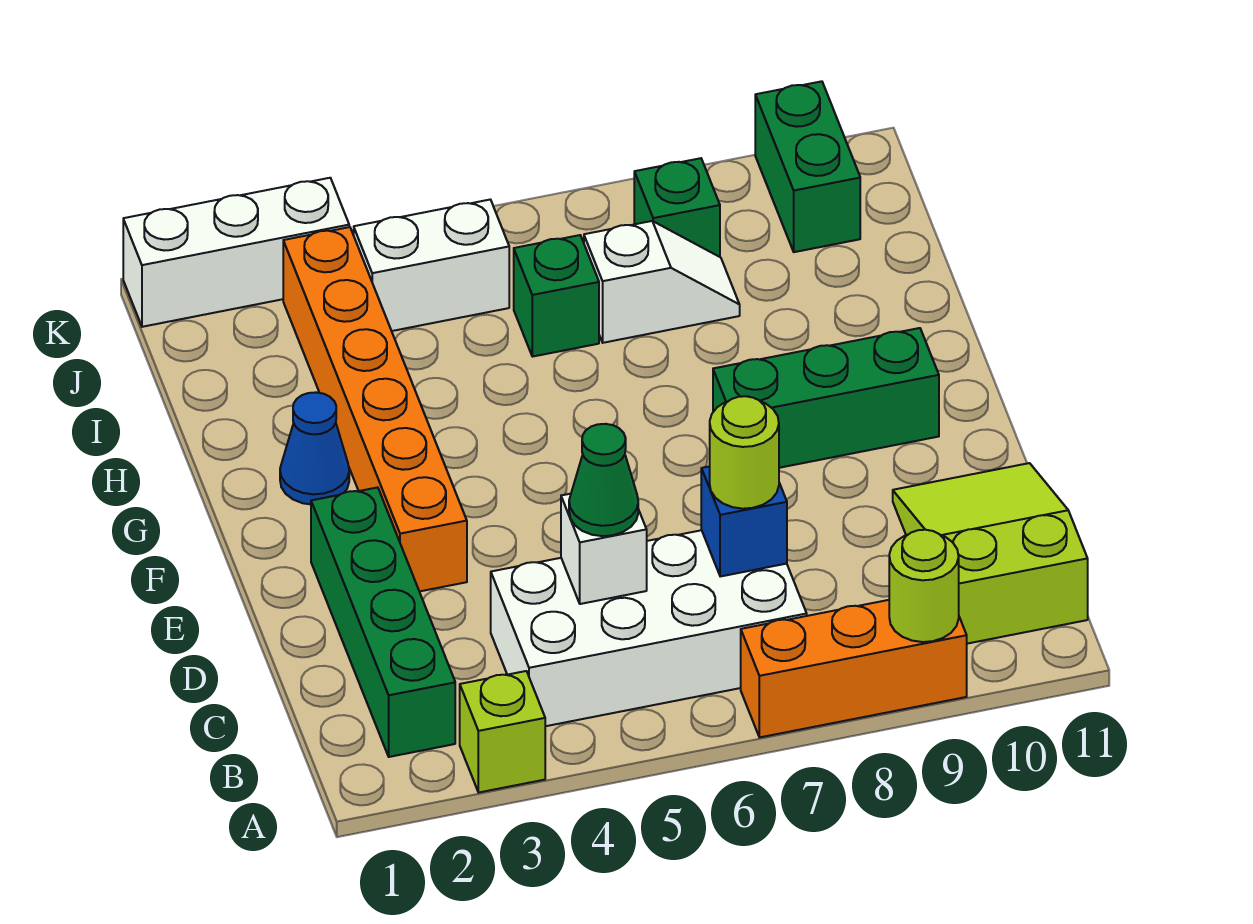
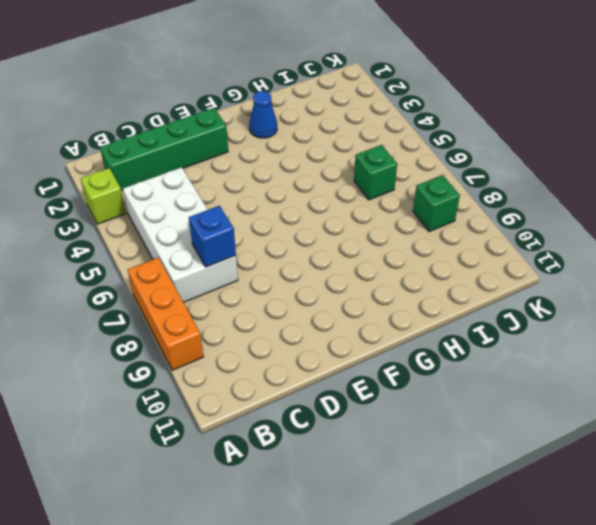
none -> lime slope B10:D11 level 1 top B
none -> orange brick E3:J3 level 1
none -> green brick F8:F10 level 1

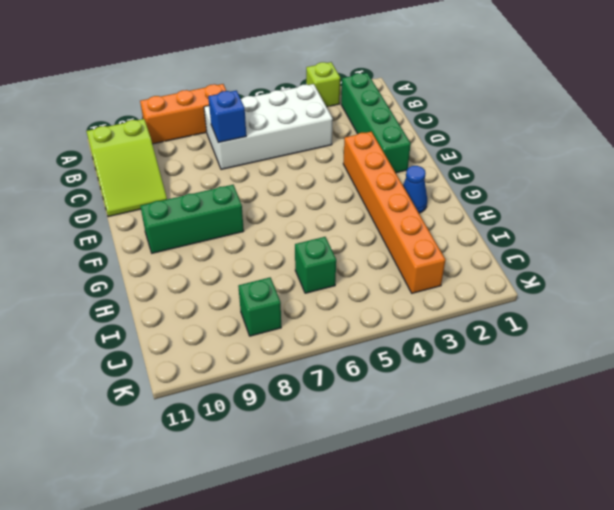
none -> white slope I7:I8 level 1 top 7
none -> white brick J4:J5 level 1
none -> green brick J10:K10 level 1

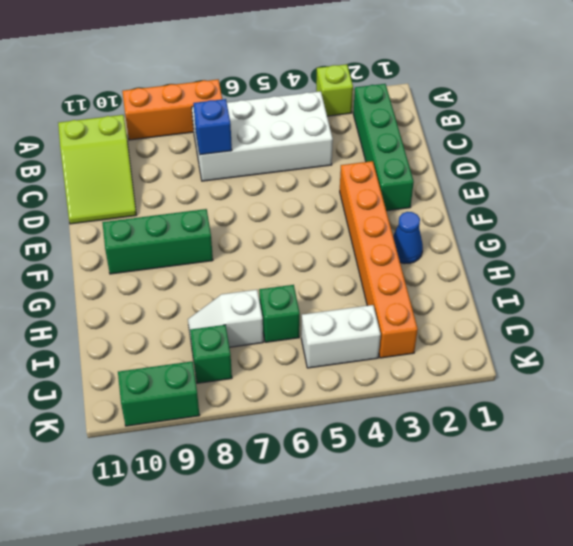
green brick K9:K10 level 1 -> green brick J10:K10 level 1
none -> white brick K1:K3 level 1
none -> lime round brick A9 level 2
none -> white brick C5 level 2

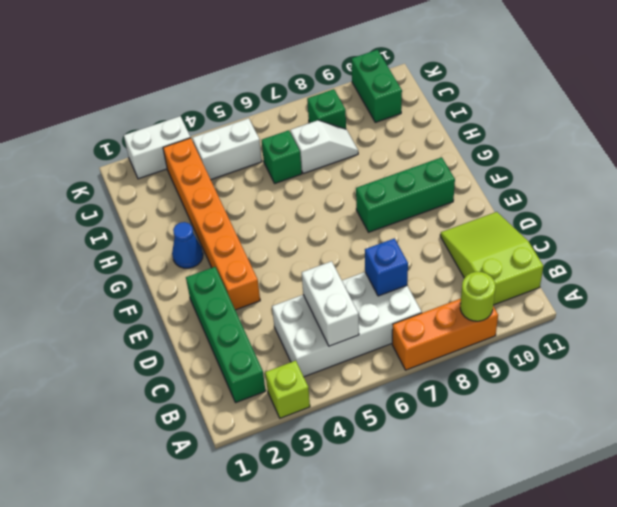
white brick B5:C5 level 2 -> white brick C5 level 2
white brick K2:K3 level 1 -> white brick K1:K3 level 1
none -> green cone C5 level 3
none -> lime round brick C7 level 3

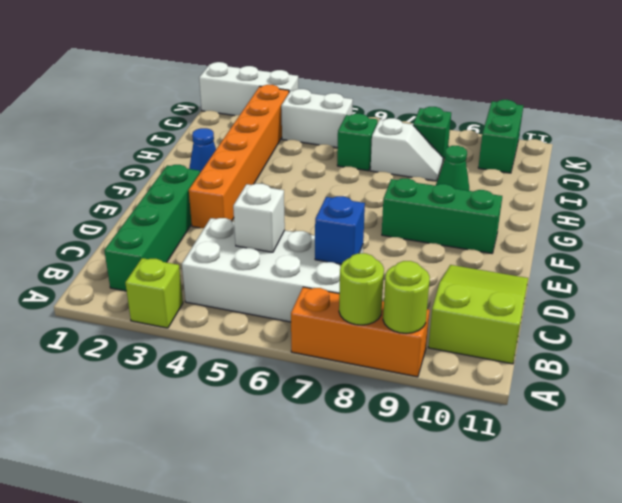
lime round brick A8 level 2 -> lime round brick C7 level 3
green cone H9 level 1 -> green cone C5 level 3

